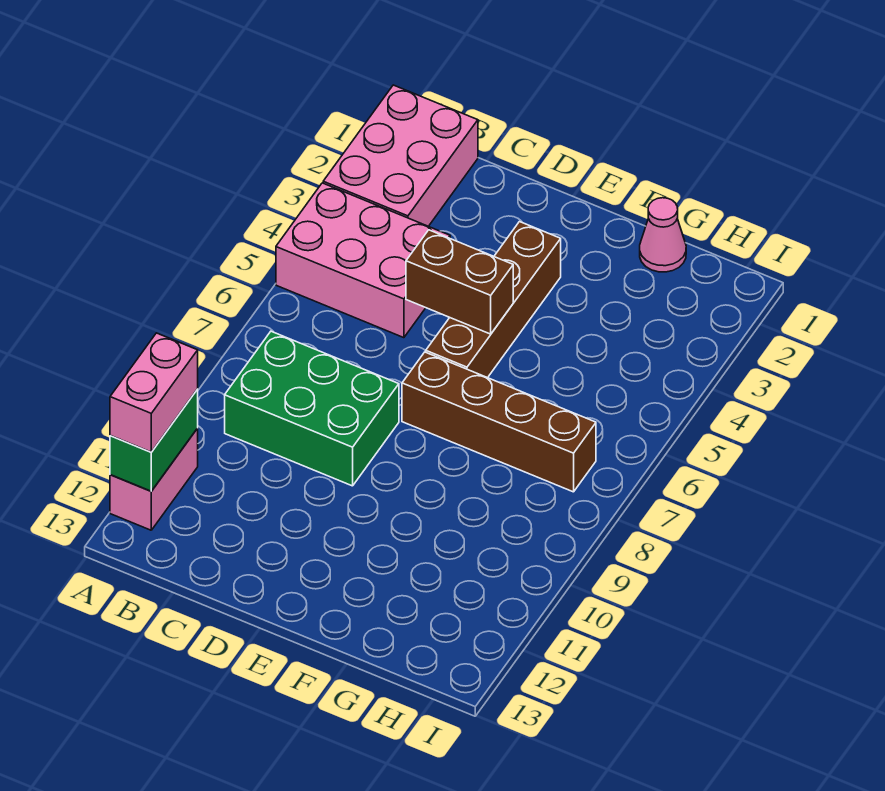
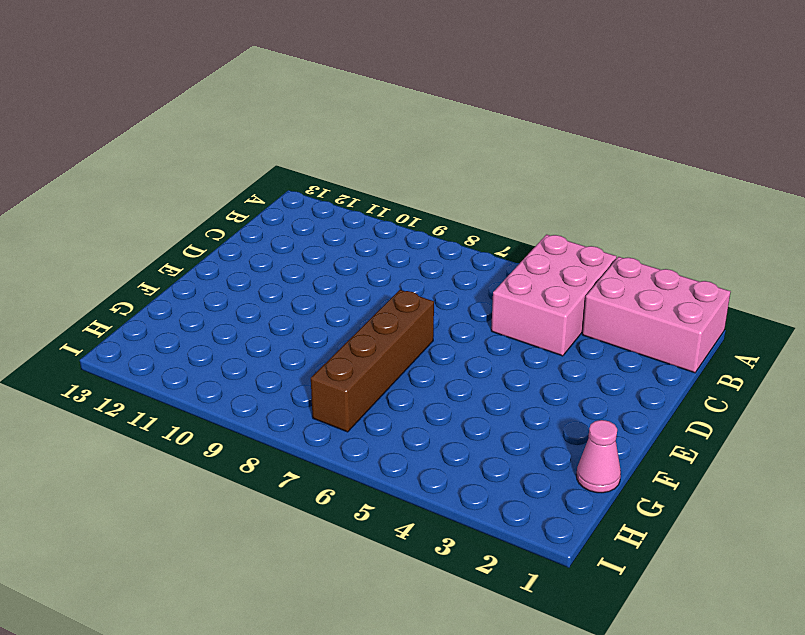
none -> pink brick A11:A12 level 1
none -> green brick B8:D9 level 1

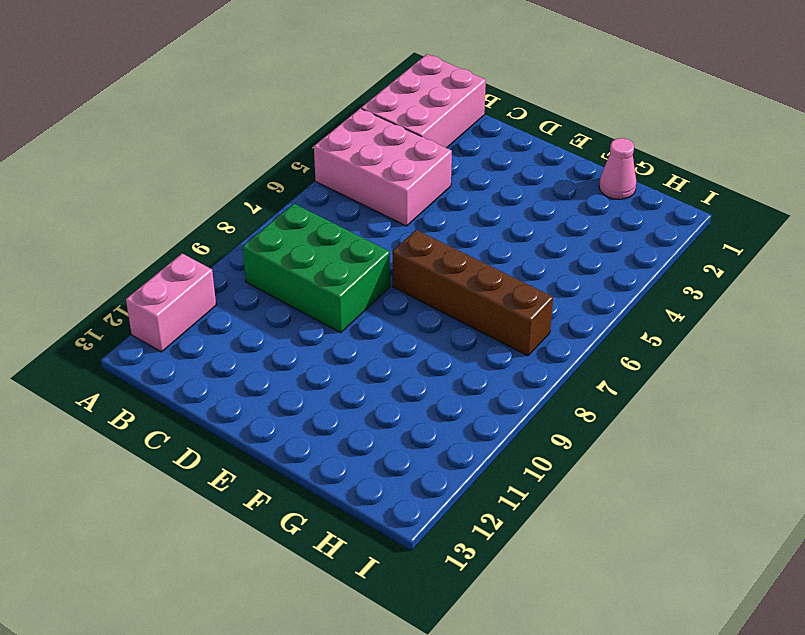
none -> brown brick E3:E6 level 1
none -> green brick A11:A12 level 2

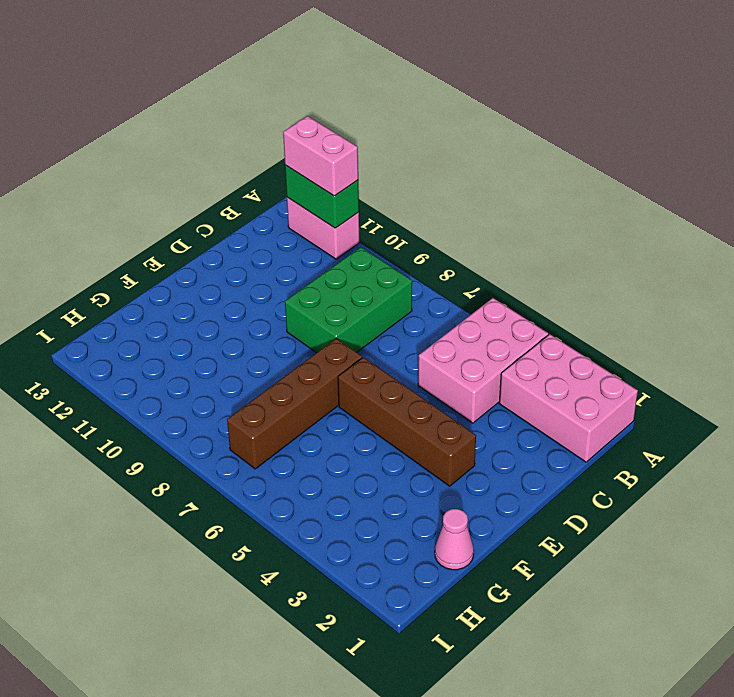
none -> brown brick D5:E5 level 2

